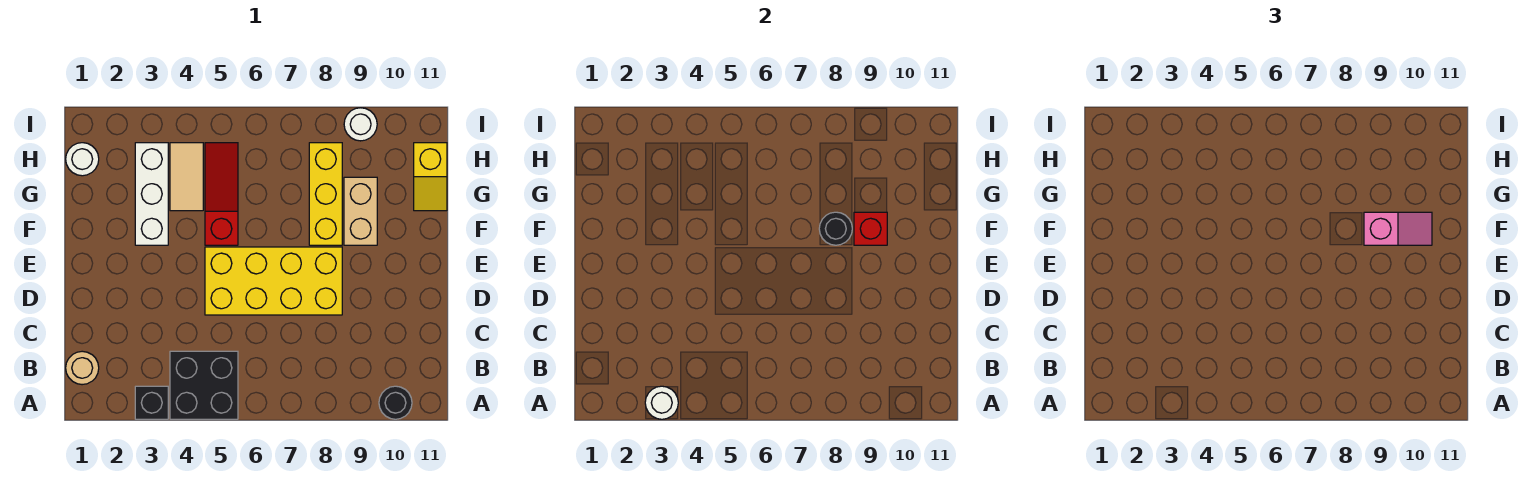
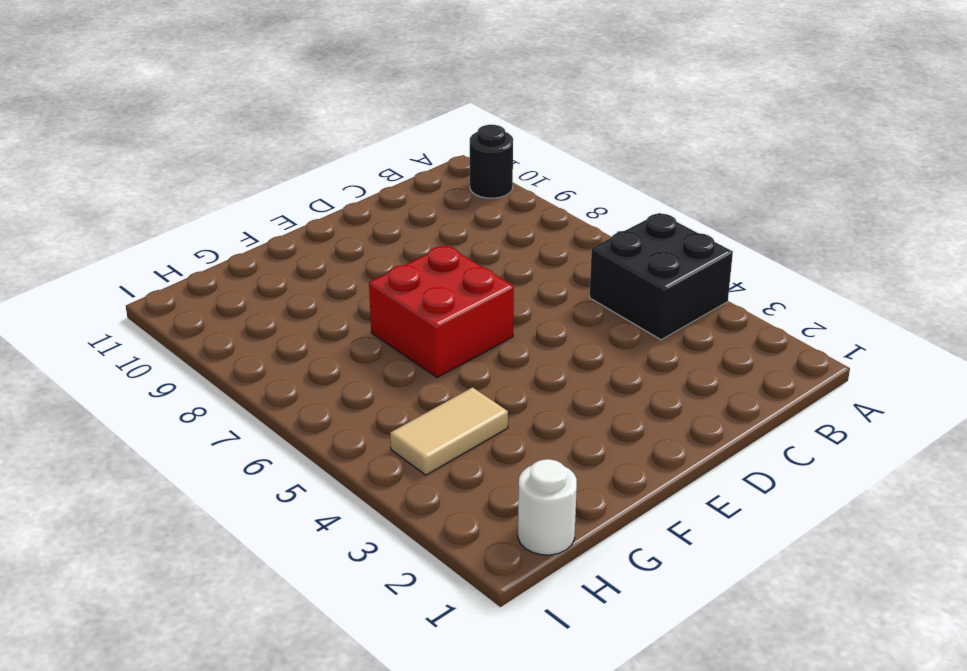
red brick E6:F7 level 1 -> yellow brick D5:E8 level 1
none -> black brick A3 level 1
none -> tan round brick B1 level 1
none -> white brick F3:H3 level 1

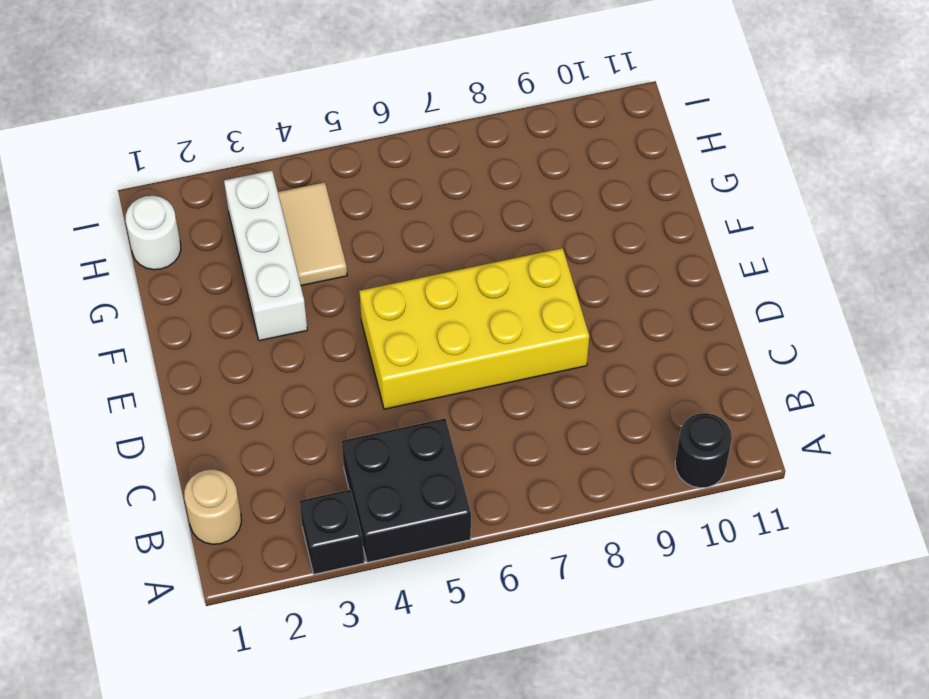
none -> red slope F5:H5 level 1 top F
none -> yellow brick F8:H8 level 1
none -> tan brick F9:G9 level 1

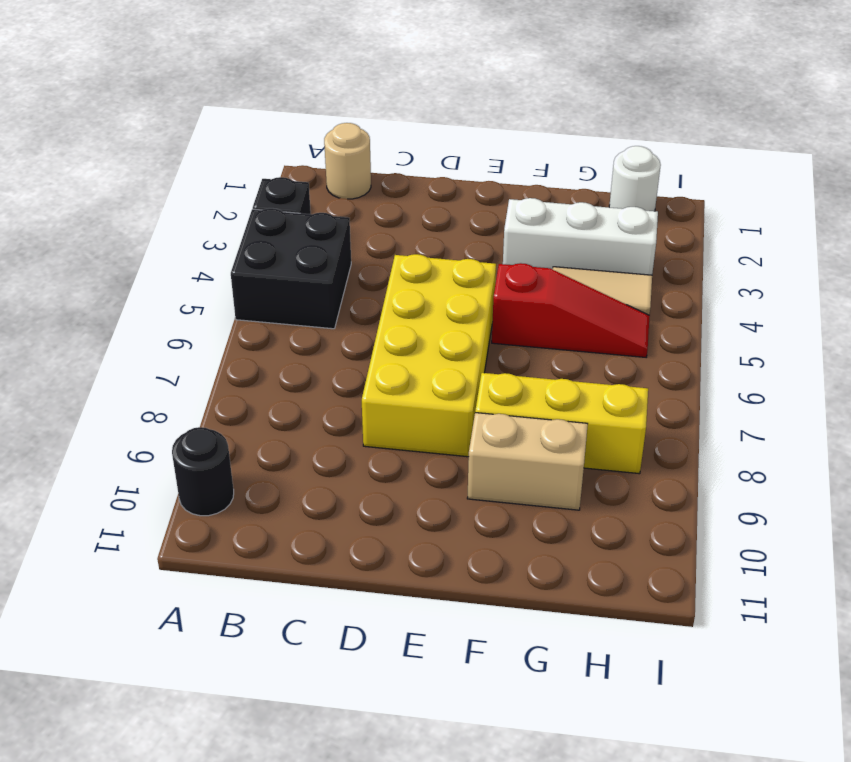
none -> yellow slope G11:H11 level 1 top H
none -> white round brick I9 level 1
none -> white round brick A3 level 2

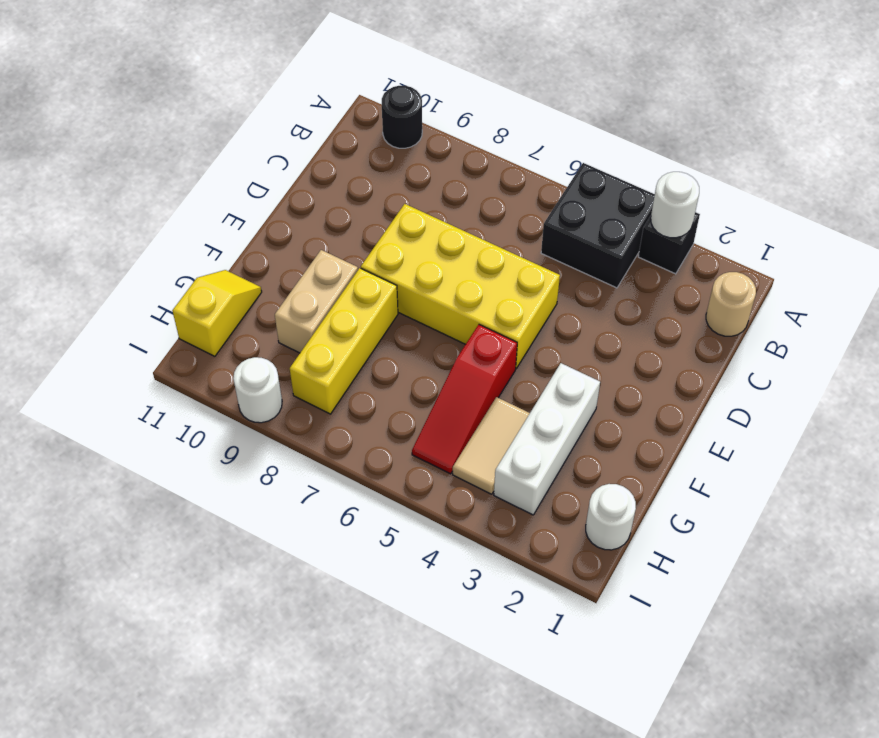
none -> black round brick F8 level 2
none -> red brick F9 level 2
none -> pink slope F9:F10 level 3 top 9

